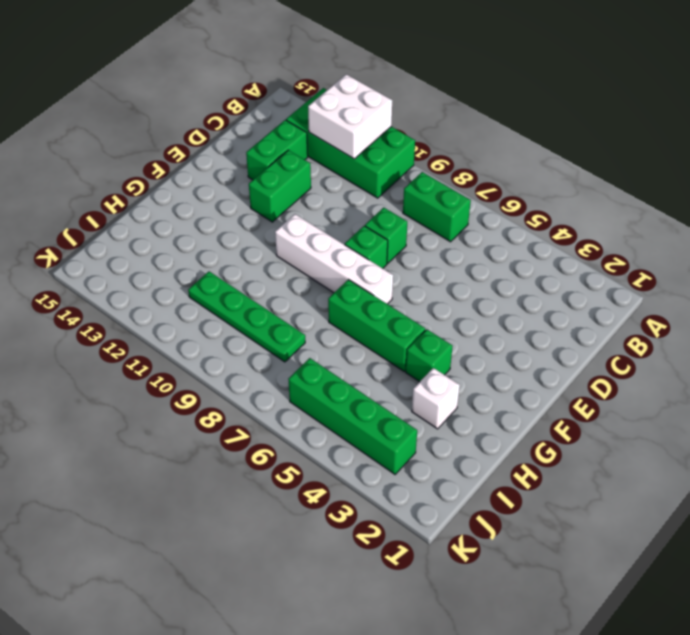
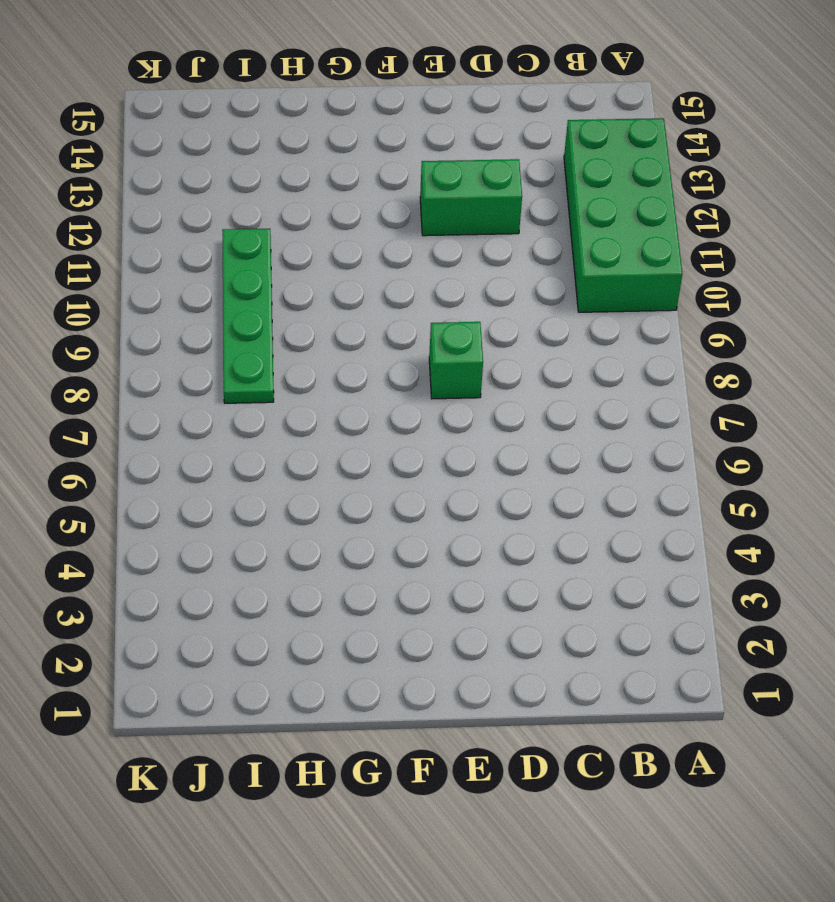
none -> green brick B7:B8 level 1
none -> green brick C13:D13 level 1
none -> green brick D8 level 1

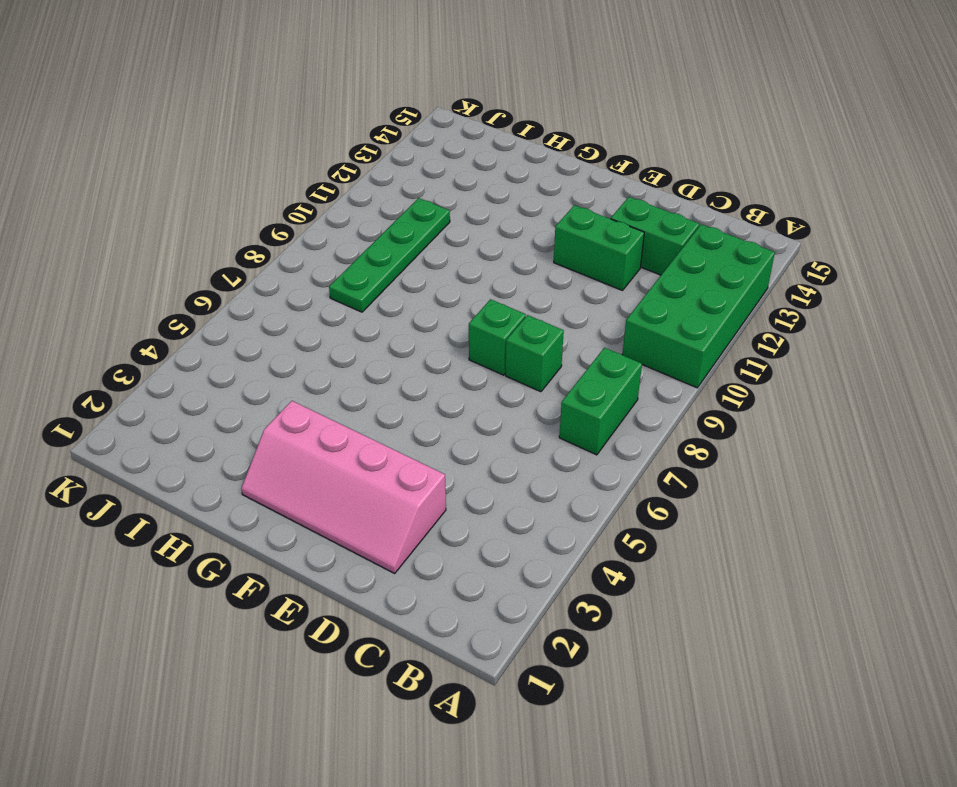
pink slope D2:G3 level 1 top 3 -> none
none -> white brick F7:F10 level 1
none -> green brick G4 level 1
none -> green brick G5:G7 level 1

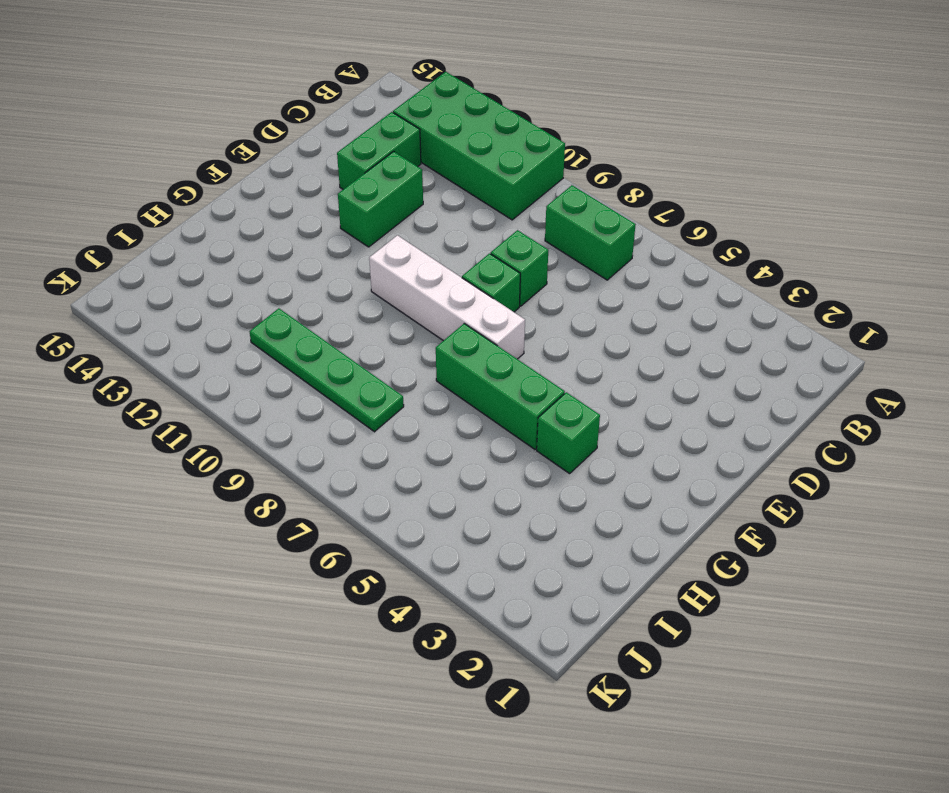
none -> white brick H3 level 1
none -> green brick J3:J6 level 1
none -> white brick A11:B12 level 2

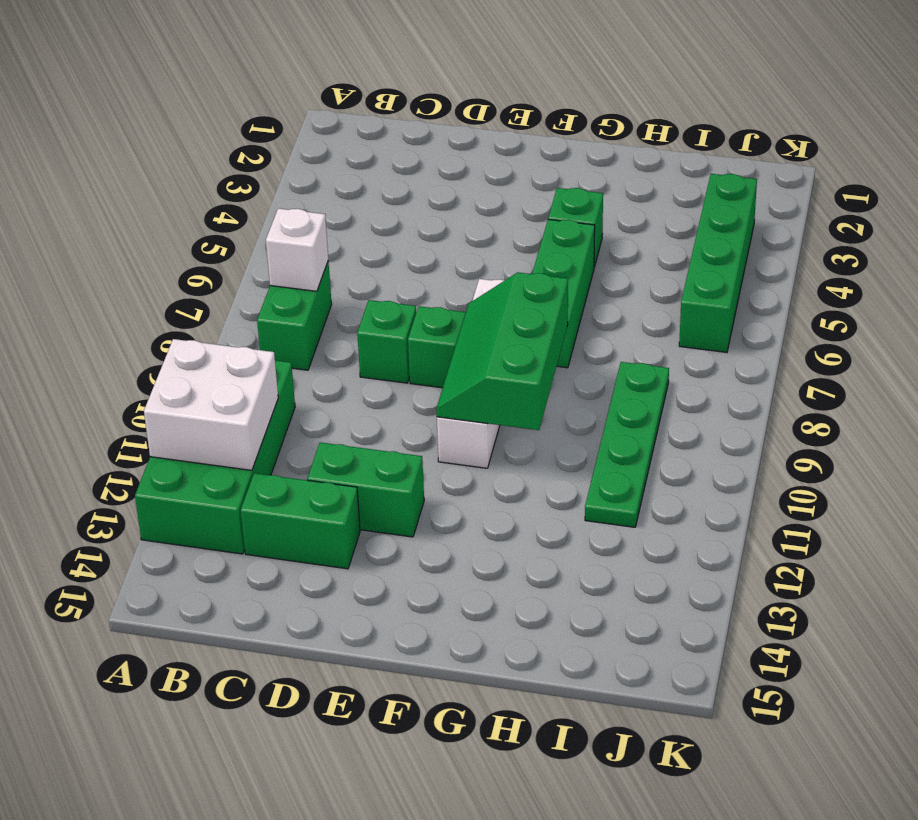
white brick B7 level 2 -> white brick H3 level 1
green slope F8:G10 level 2 top G -> none

